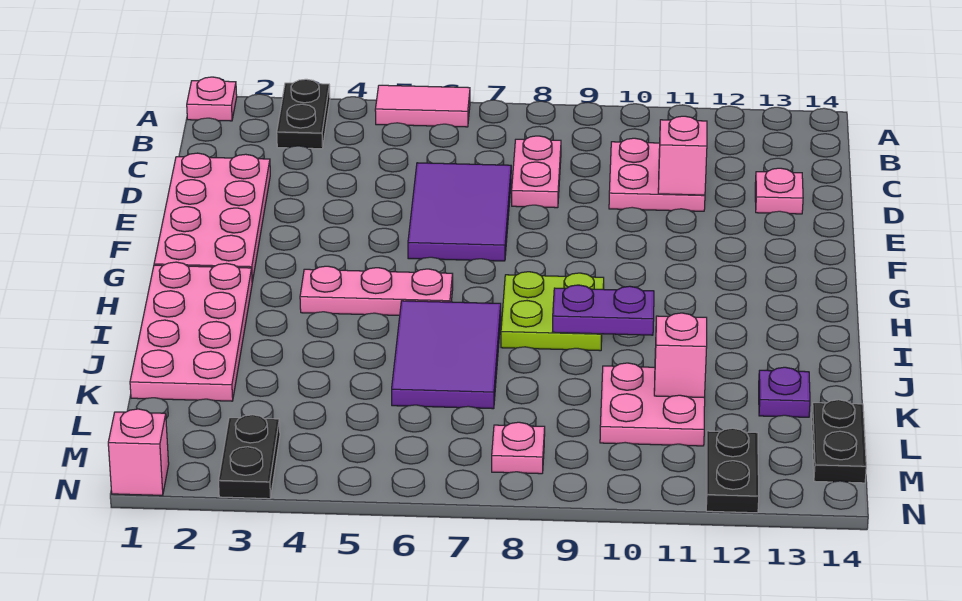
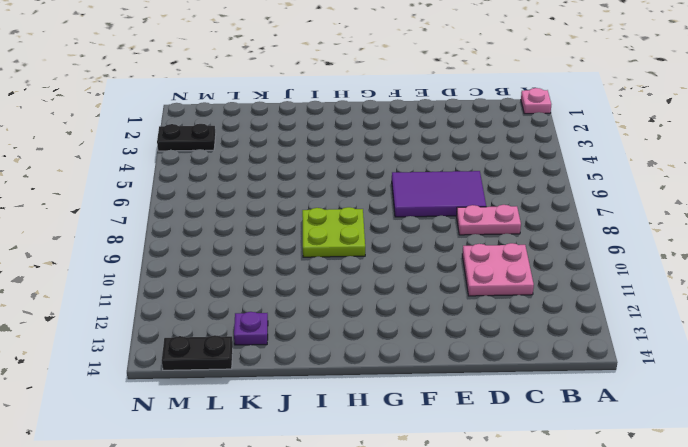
none -> black plate A3:B3 level 1
none -> pink tile A5:A6 level 1
none -> pink plate D1:G2 level 1

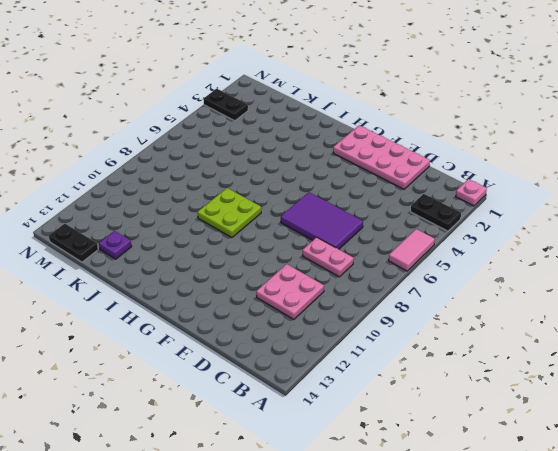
none -> pink plate D13 level 1
none -> pink plate H1:K2 level 1
none -> pink plate H4:H6 level 1

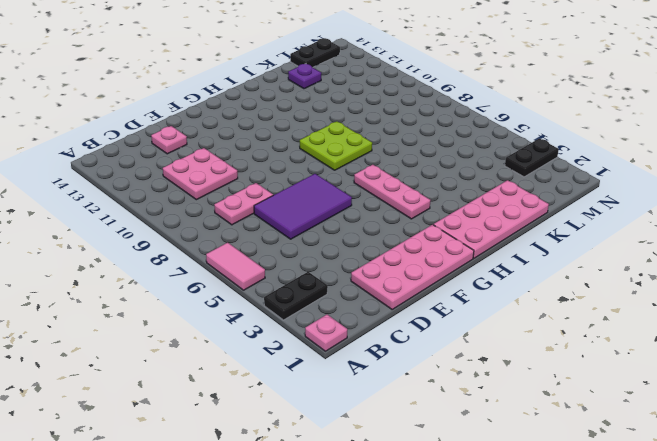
none -> purple tile I6:K7 level 1
none -> pink plate K10:L11 level 1
none -> pink plate M8 level 1

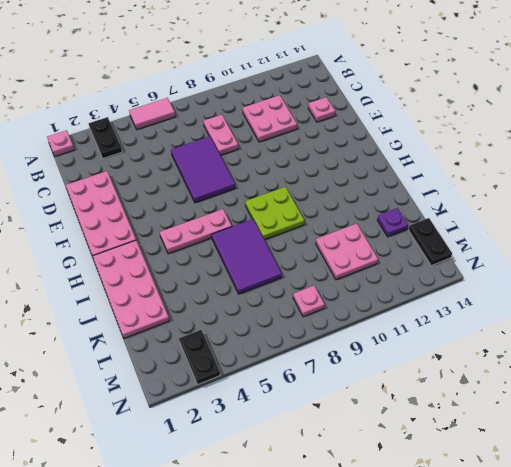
none -> black plate M12:N12 level 1
none -> pink brick N1 level 1
none -> pink brick D11 level 2

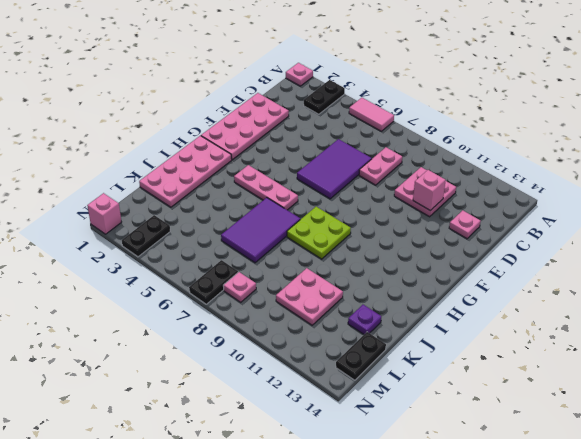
black plate M7:N7 level 1 -> black plate M12:N12 level 1
none -> purple plate I9:I10 level 2
none -> pink brick K11 level 2

